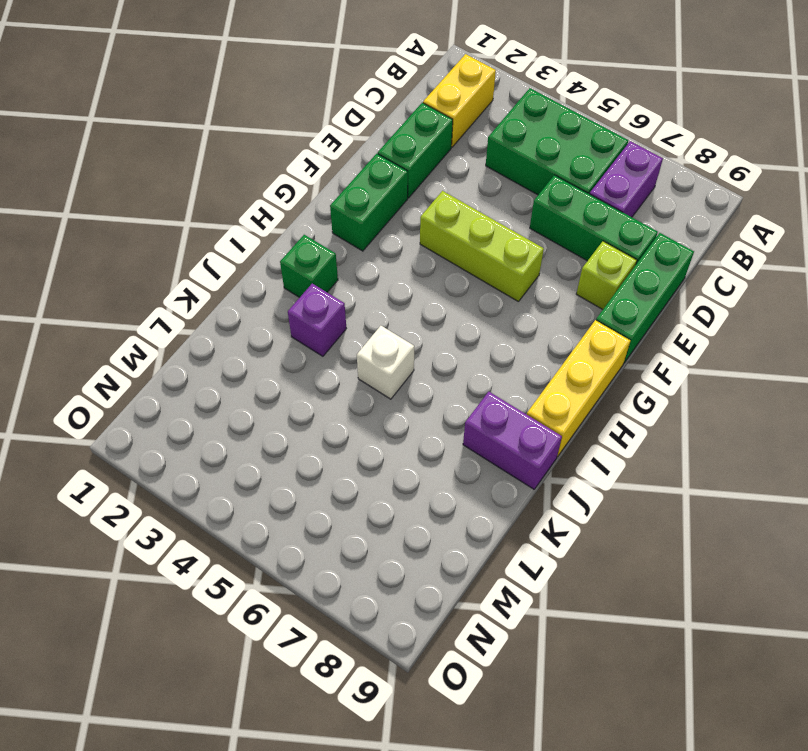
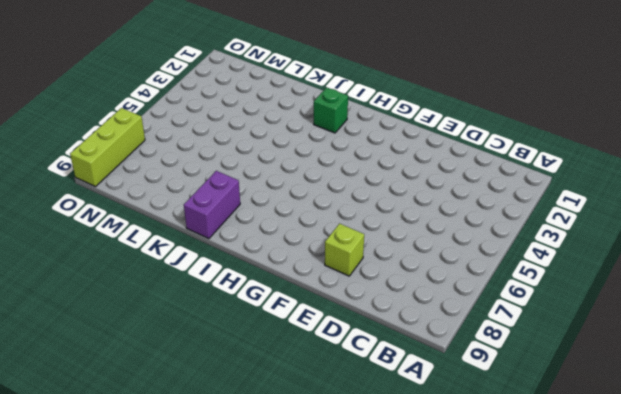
lime brick O7:O9 level 1 -> lime brick F4:F6 level 1
none -> yellow brick B2:C2 level 1
none -> green brick B4:C6 level 1
none -> purple brick B7:C7 level 1

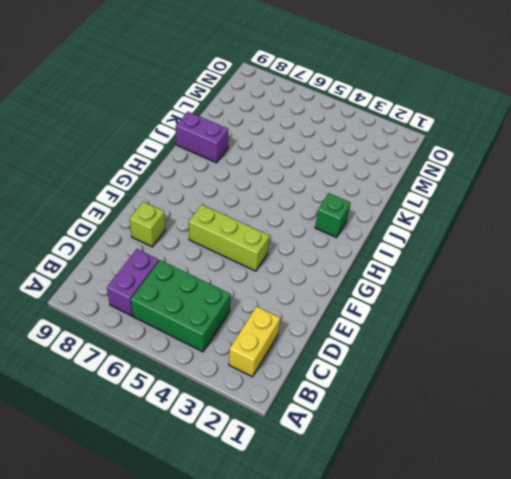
none -> green brick D2:E2 level 1
none -> green brick D6:D8 level 1
none -> green brick D9:F9 level 1

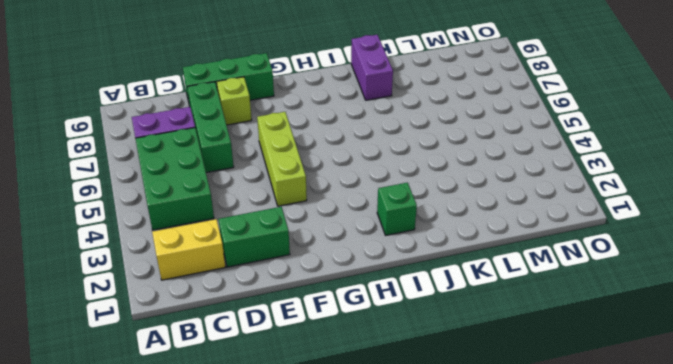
none -> green brick F2:G2 level 1
none -> yellow brick G9:I9 level 1
none -> purple brick J3 level 1

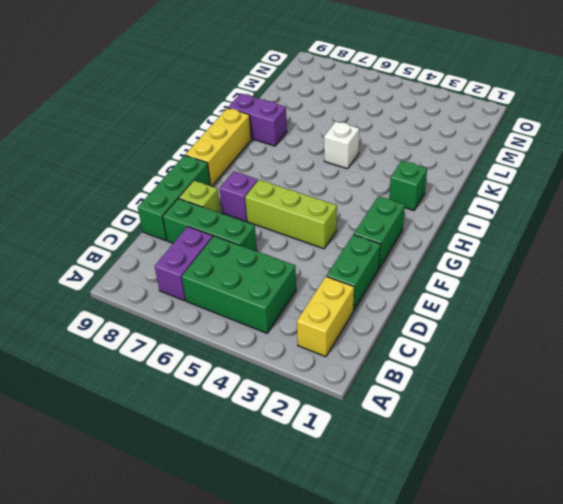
purple brick F7 level 1 -> purple brick J3 level 1

